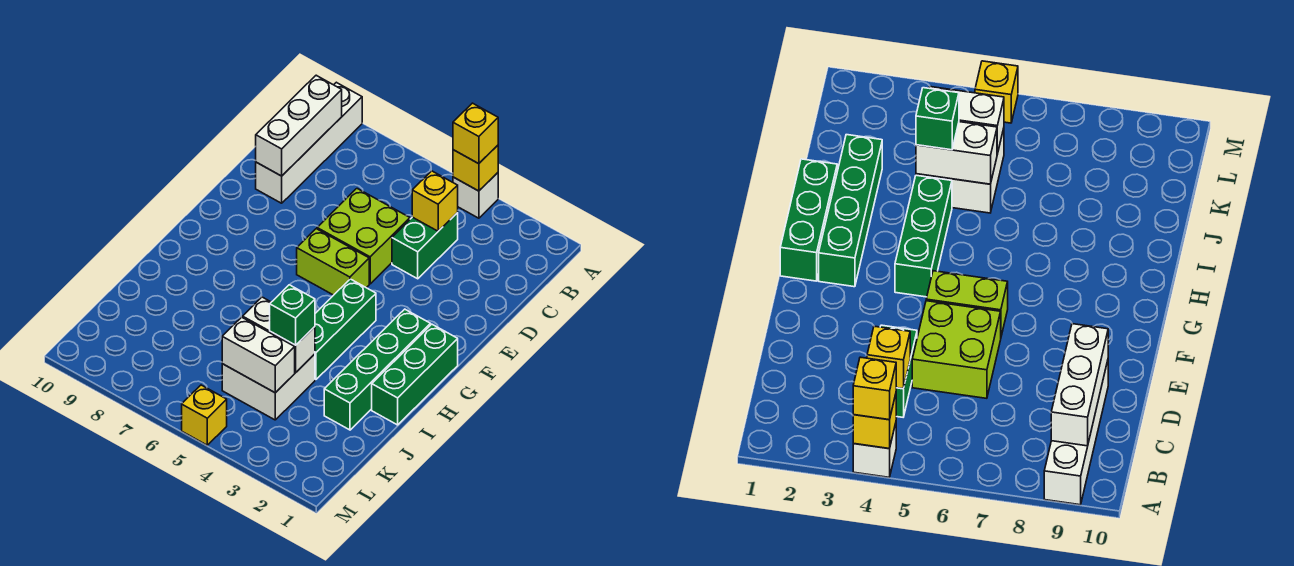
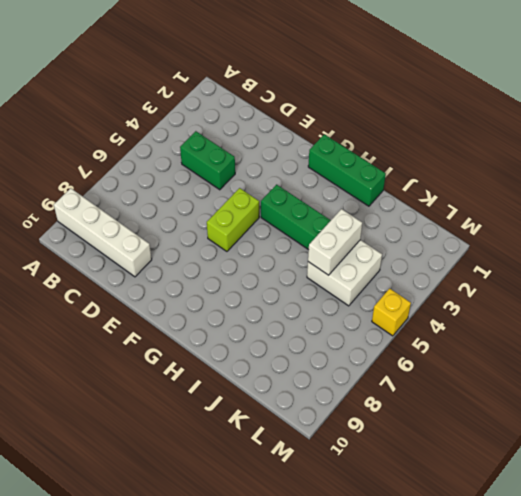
none -> white brick A4 level 1
none -> lime brick D5:E6 level 1
none -> green brick G2:J2 level 1

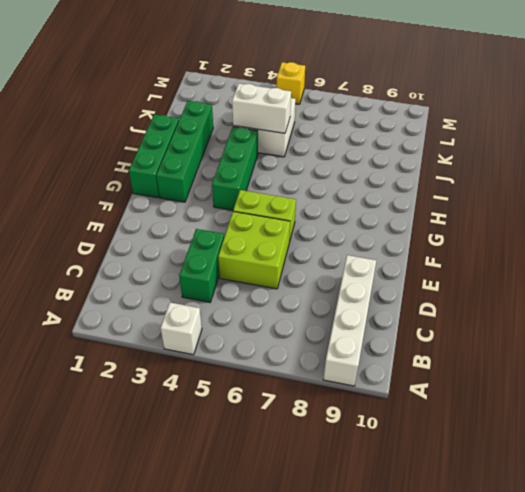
none -> yellow brick A4 level 2
none -> white brick B9:D9 level 2
none -> yellow brick C4 level 2

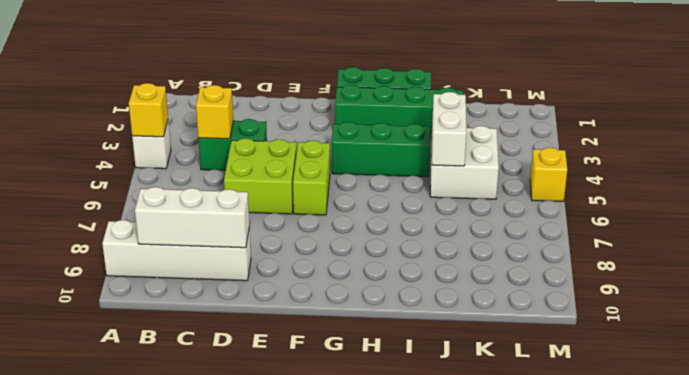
none -> white brick K4:K5 level 2
none -> yellow brick A4 level 3
none -> green brick J4 level 3

